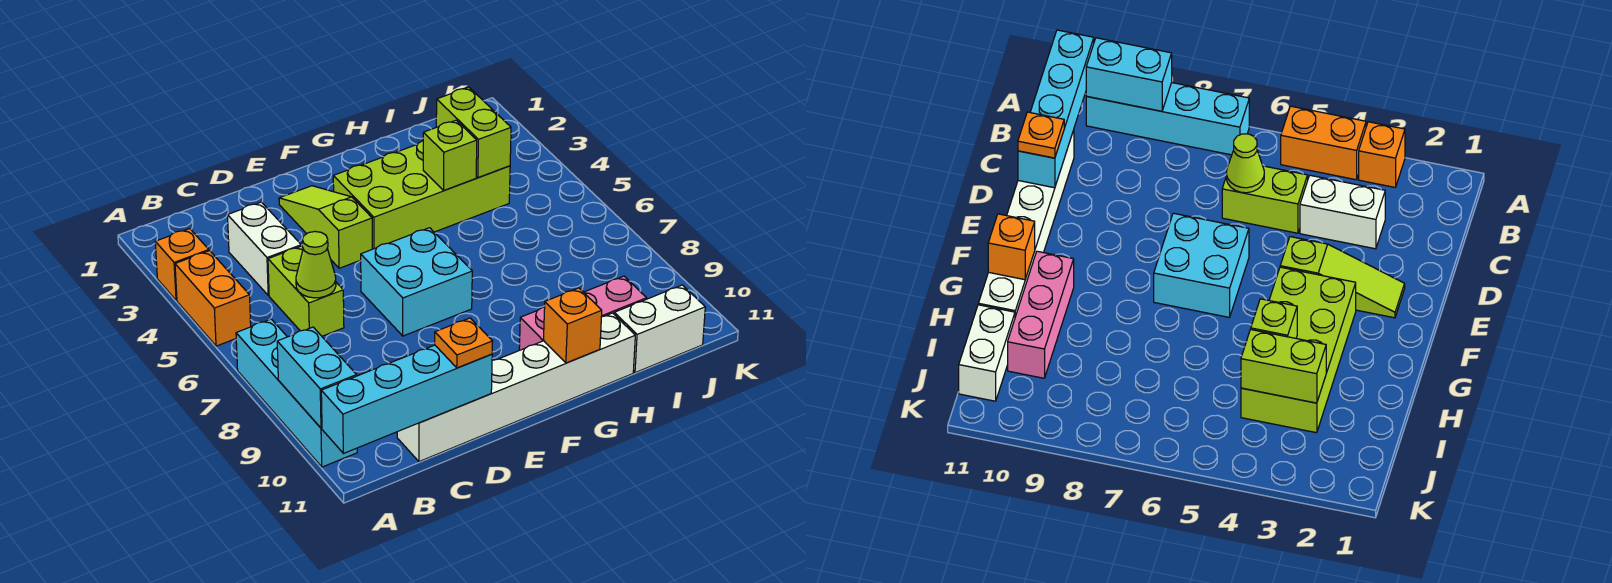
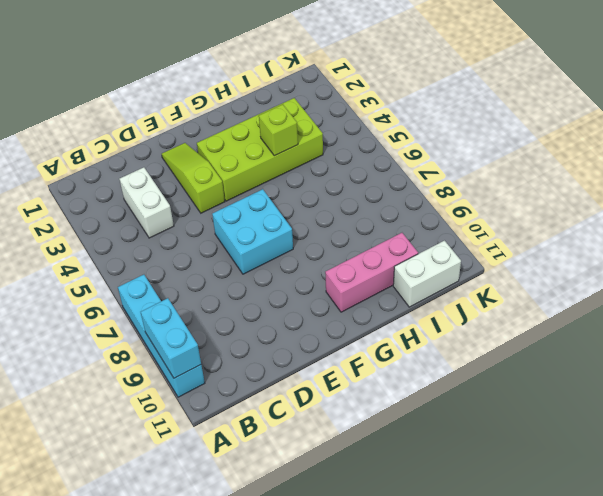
none -> orange brick A3 level 1
none -> orange brick A4:A5 level 1
none -> lime brick C5:C6 level 1

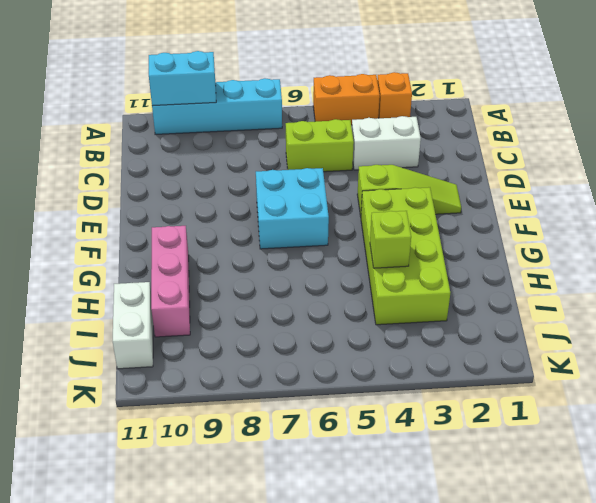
none -> white brick C11:H11 level 1
none -> cyan brick A11:D11 level 2
none -> lime cone C6 level 2

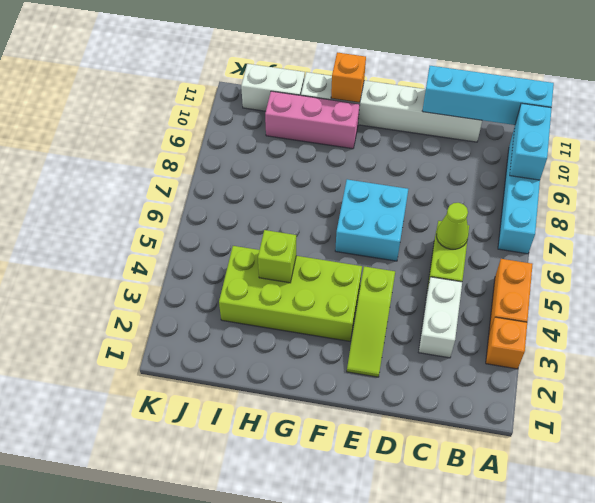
none -> lime brick I3:I4 level 2
none -> orange plate D11 level 3

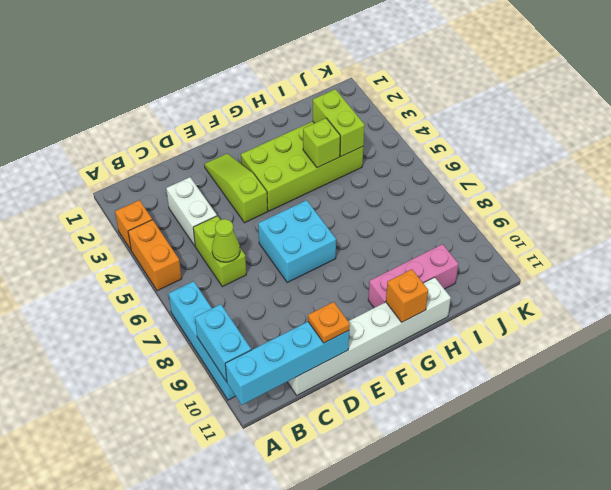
none -> white brick I11:J11 level 1

